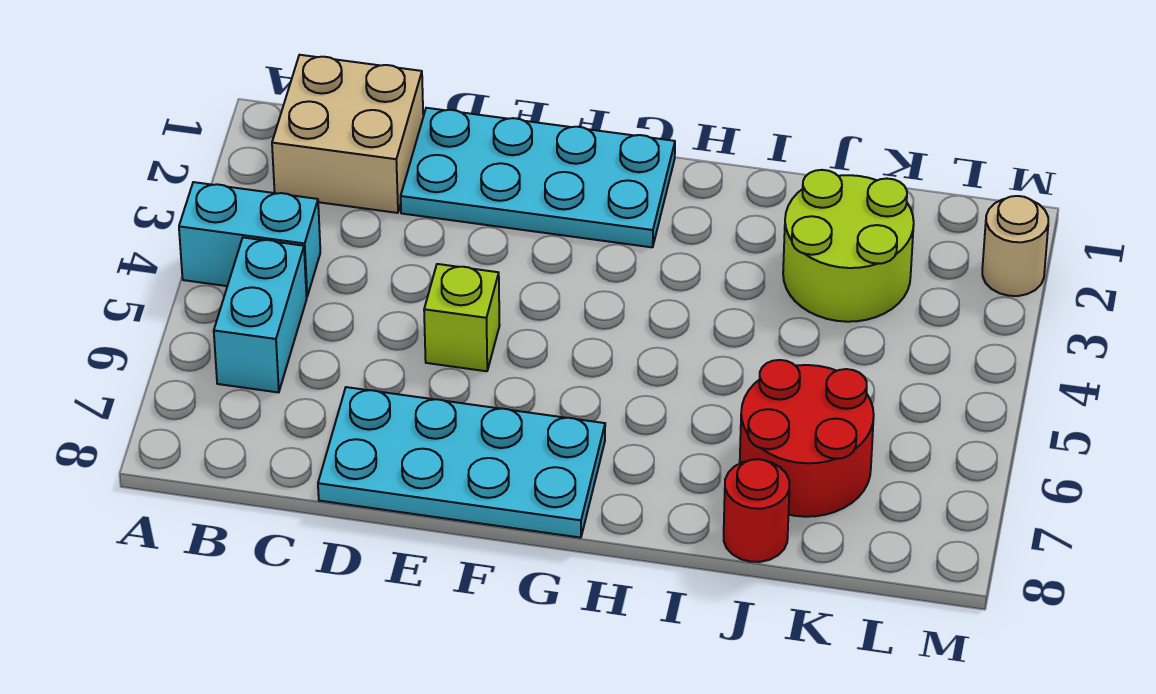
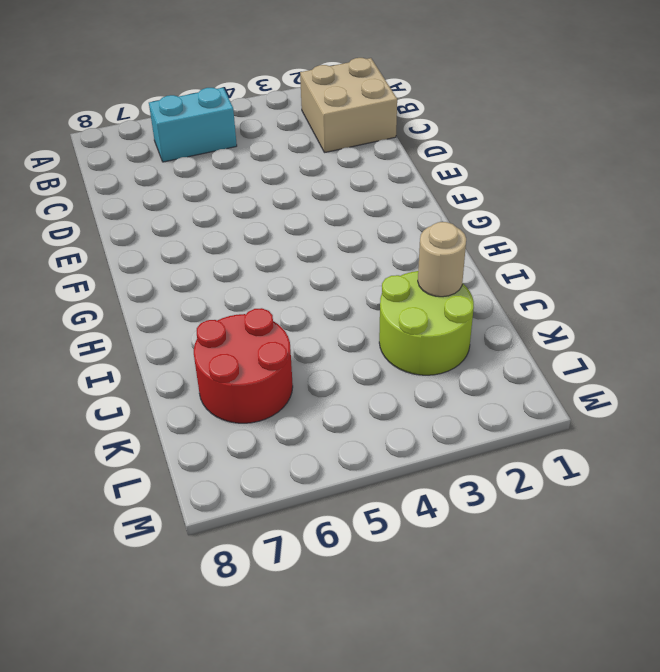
tan round brick J2 level 2 -> tan round brick M2 level 1
none -> cyan brick A4:B4 level 1
none -> cyan plate D1:G2 level 1

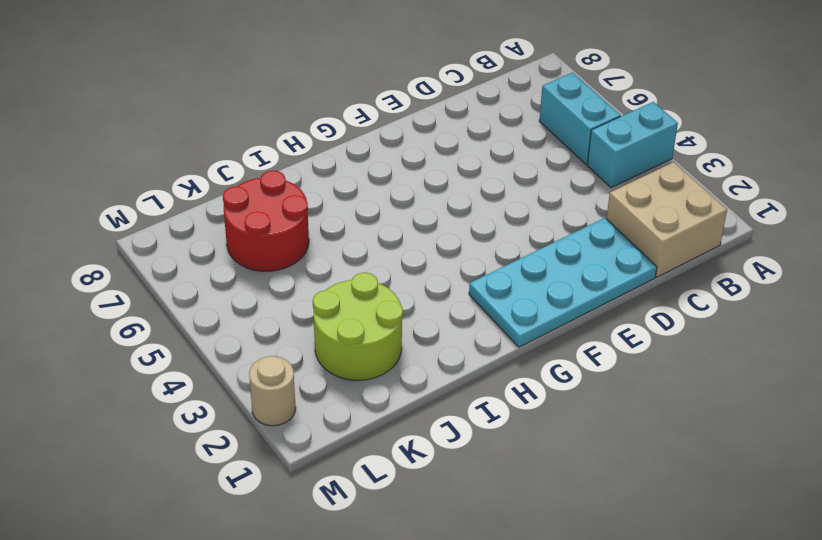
none -> cyan plate D7:G8 level 1
none -> lime brick E5 level 1

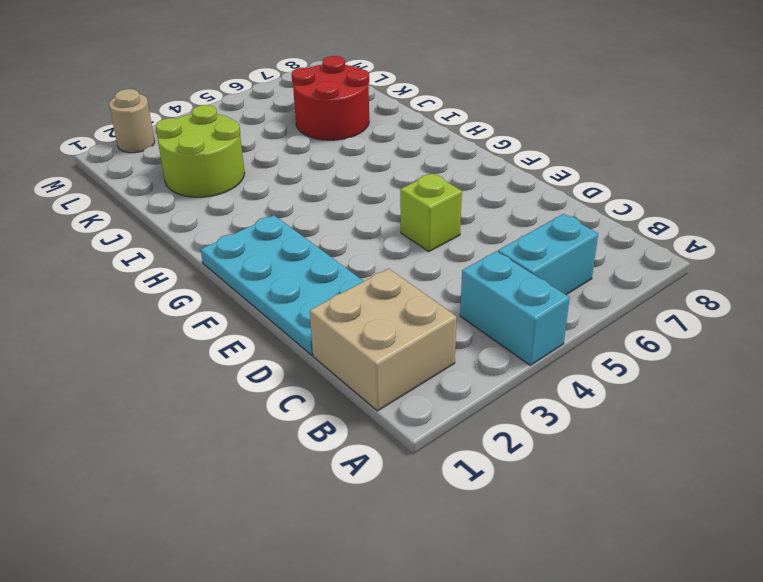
none -> cyan plate D7:G8 level 1
none -> red round brick J8 level 1

